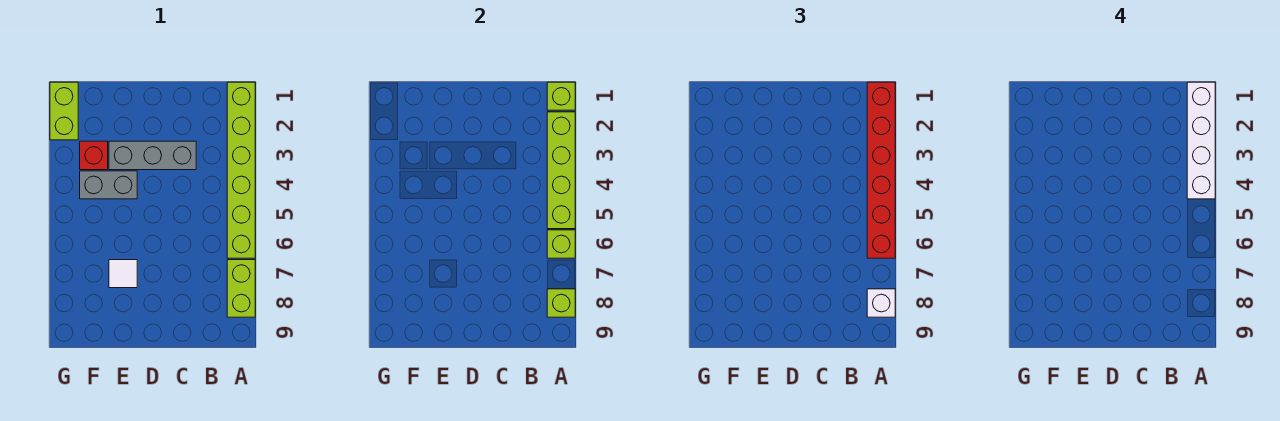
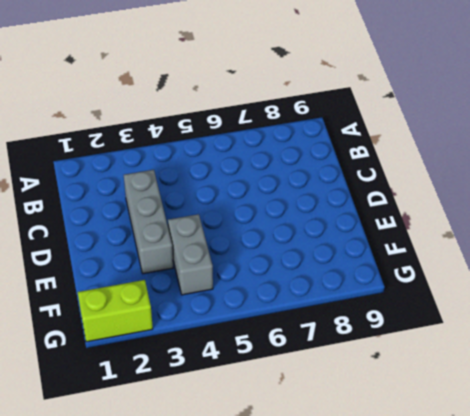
none -> lime brick A1:A6 level 1
none -> lime brick A7:A8 level 1
none -> white tile E7 level 1

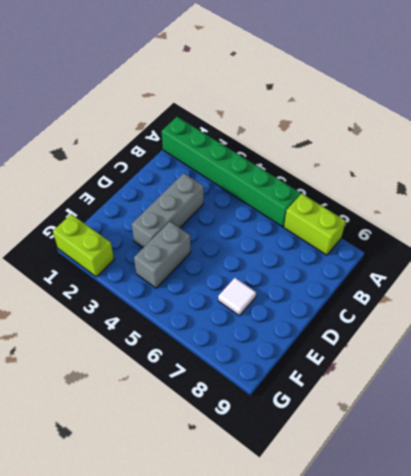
green brick A1:A6 level 1 -> lime brick A1:A6 level 1
none -> red brick F3 level 1
none -> lime brick A1 level 2
none -> lime brick A2:A5 level 2

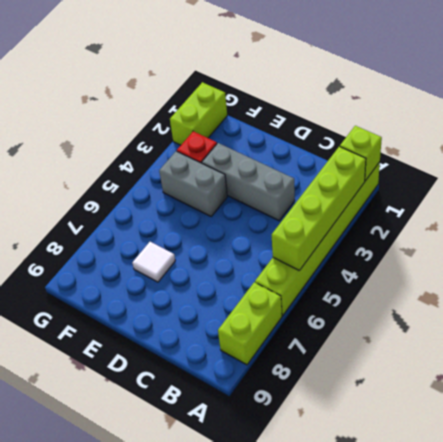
none -> lime brick A6 level 2
none -> lime brick A8 level 2
none -> red brick A1:A6 level 3

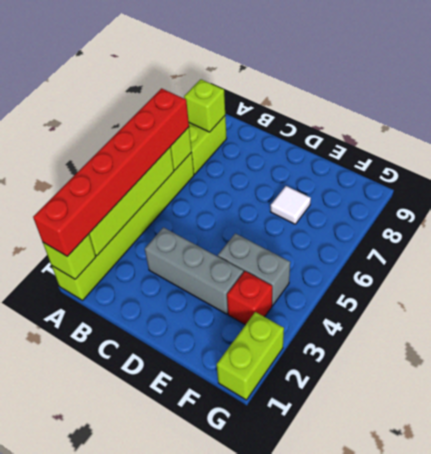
none -> white brick A8 level 3
none -> white brick A1:A4 level 4

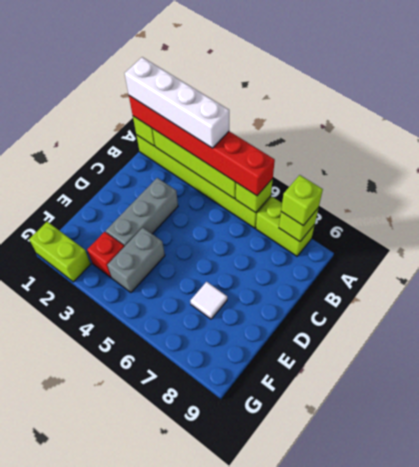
lime brick A8 level 3 -> white brick A8 level 3

